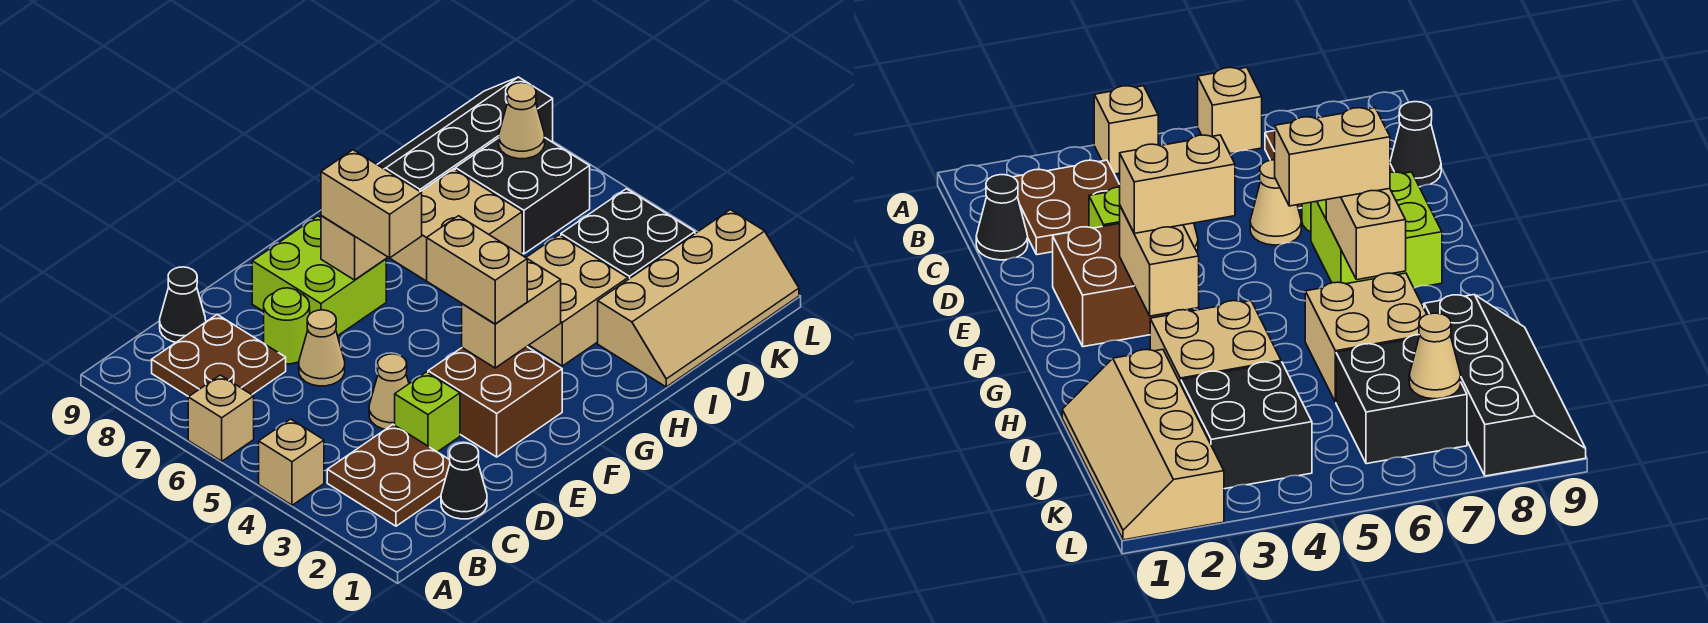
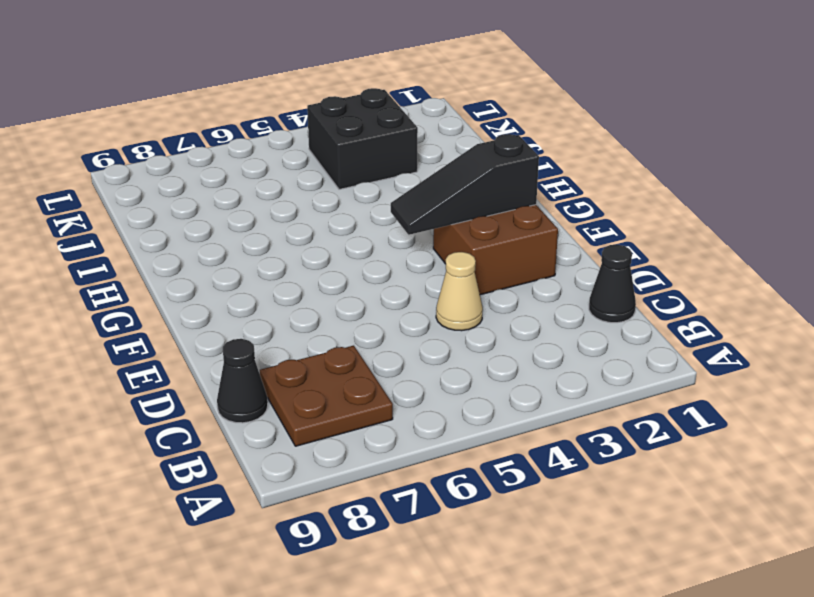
black slope F2:F4 level 2 top 2 -> tan brick F3:G3 level 2
none -> tan brick A4 level 1
none -> tan brick A6 level 1
none -> brown plate B2:C3 level 1

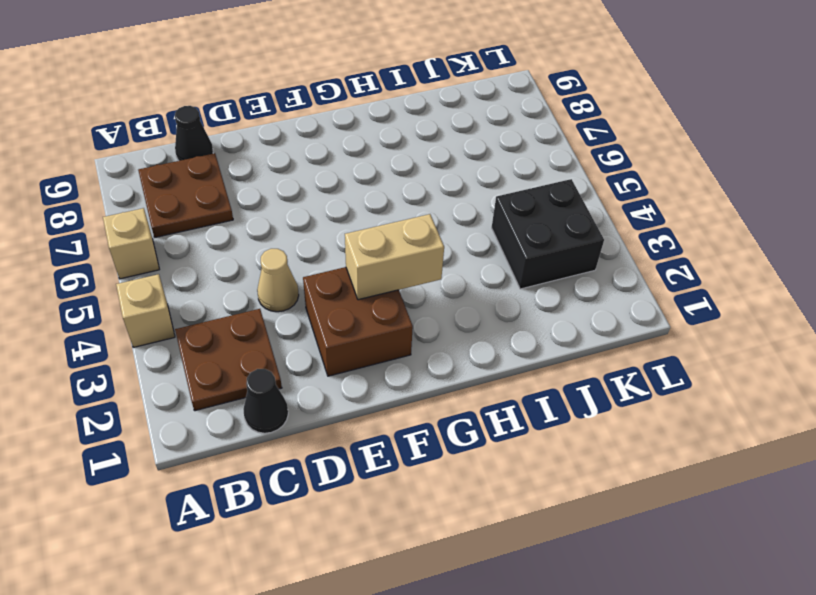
none -> lime brick D3 level 1
none -> tan cone D6 level 1
none -> lime round brick D7 level 1

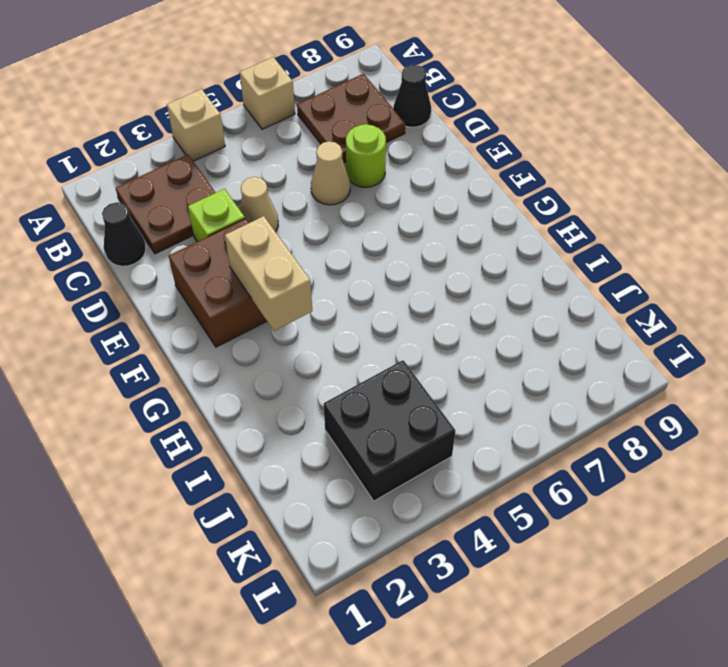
none -> lime brick E7:F8 level 1
none -> tan brick H3:I4 level 1
none -> tan brick H6:I7 level 1

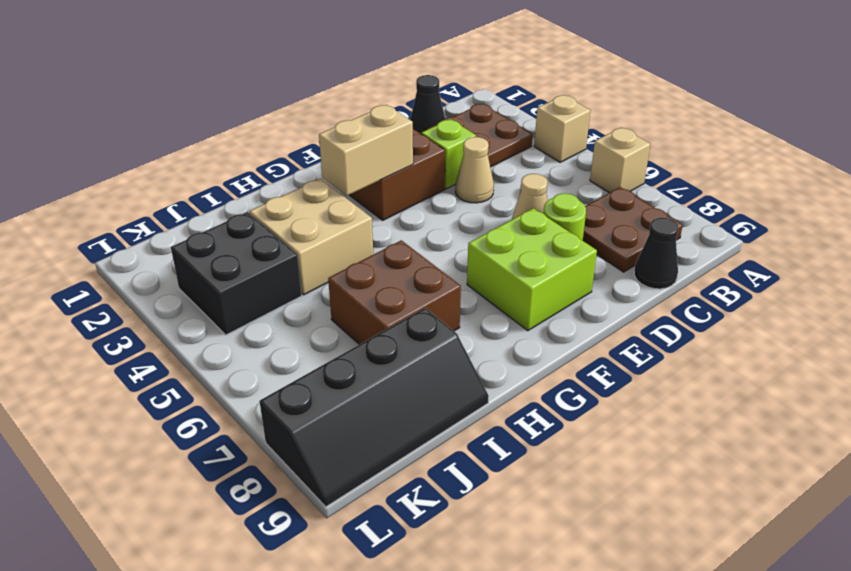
brown brick H6:I7 level 1 -> tan brick H6:I7 level 1
none -> tan slope I1:L2 level 1 top 2
none -> black brick J6:K7 level 1
none -> tan brick F7:G7 level 2

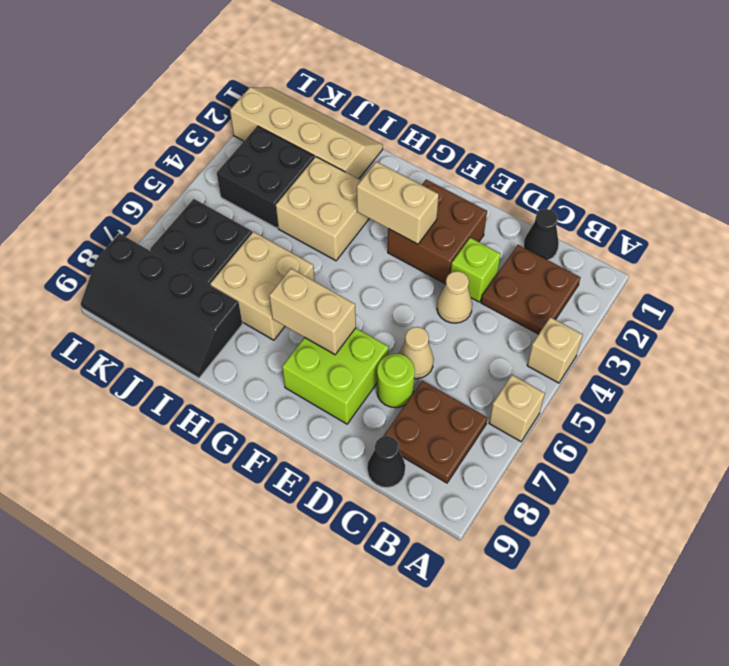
none -> tan cone K7 level 2
none -> tan brick F3:F4 level 3
none -> tan brick F6:F7 level 3

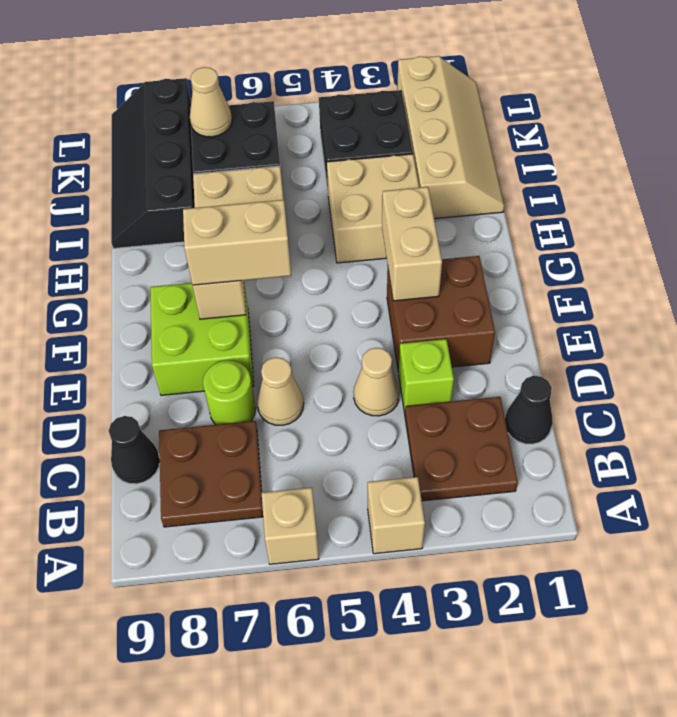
none -> tan brick F3:F4 level 3

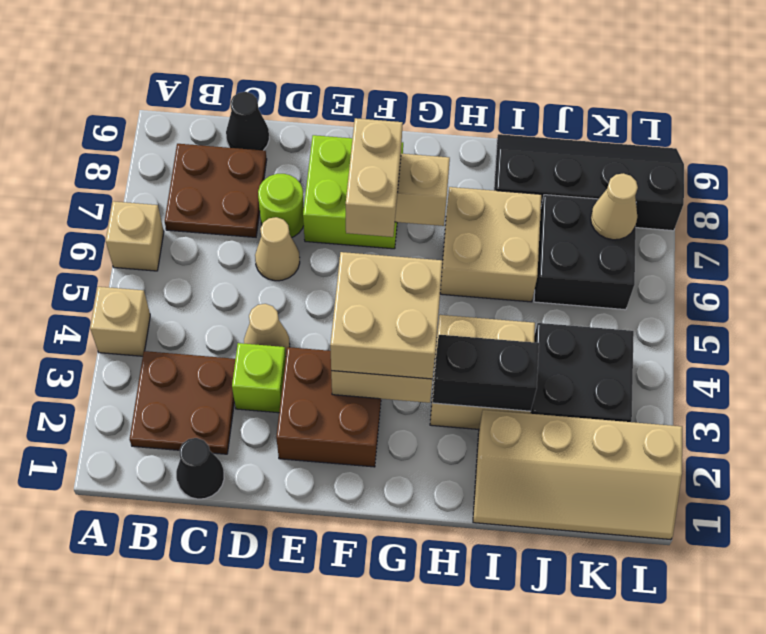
tan brick F3:G4 level 3 -> tan brick F3:F4 level 3
black brick H3:I3 level 2 -> none

